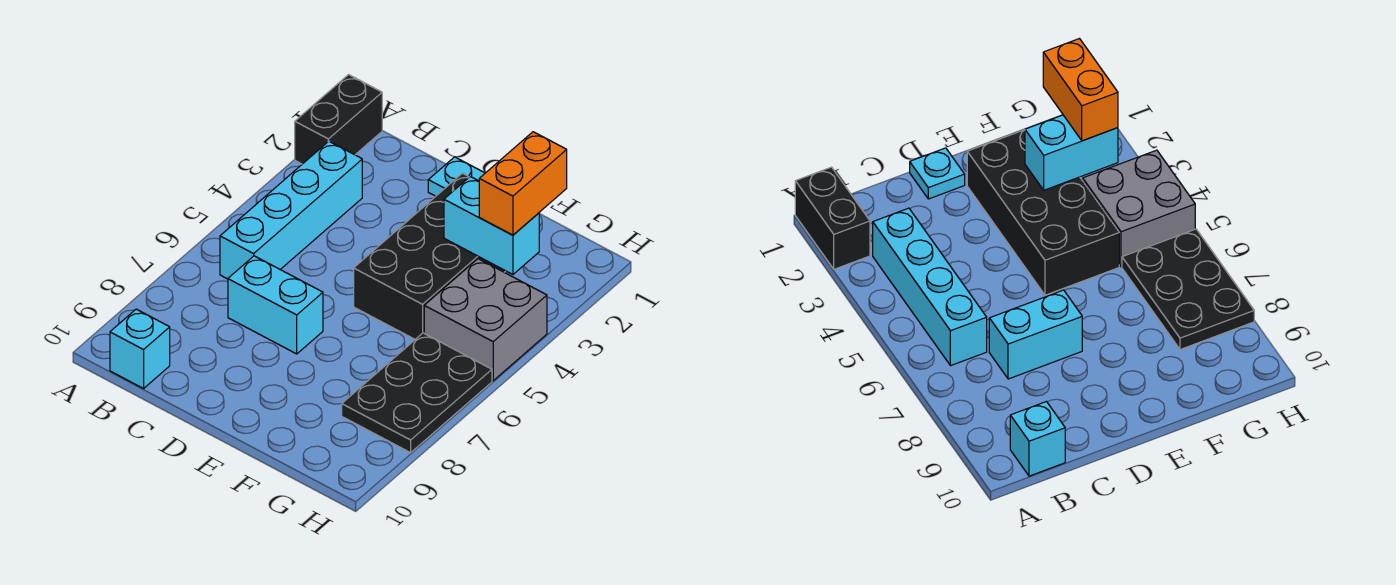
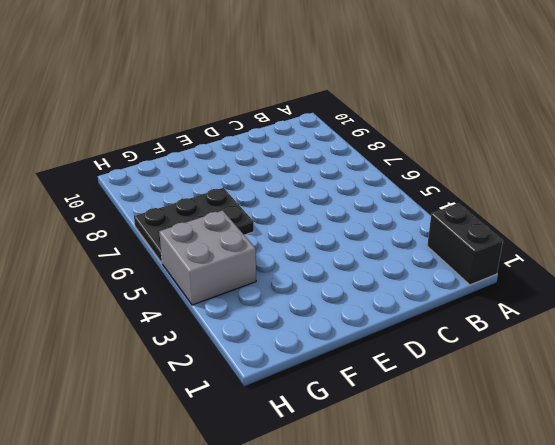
black plate F6:H7 level 1 -> black plate G6:H8 level 1
none -> cyan brick B3:B6 level 1
none -> cyan brick B10 level 1

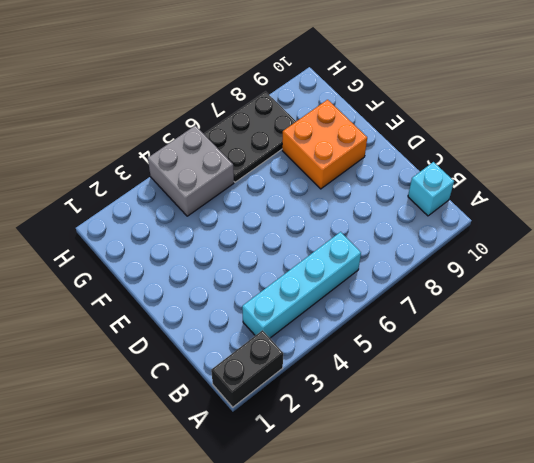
orange brick E8:F9 level 1 -> none
none -> cyan brick C7:D7 level 1
none -> cyan plate D1 level 1

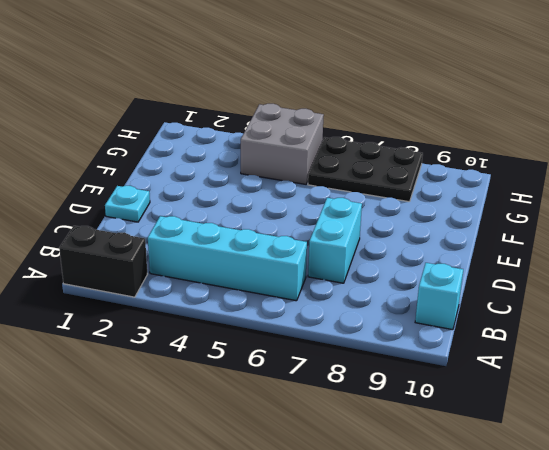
none -> black brick E2:F5 level 1
none -> cyan brick F3:G3 level 2

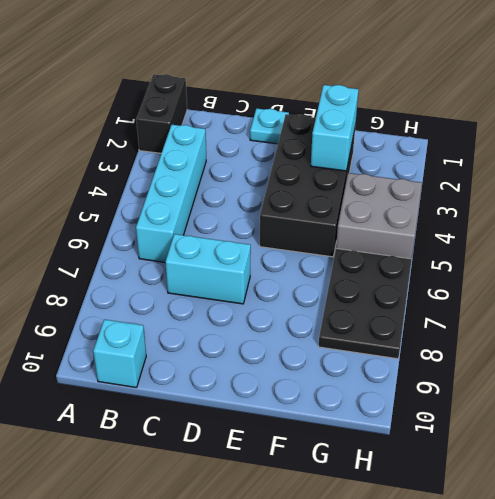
cyan brick F2:F3 level 2 -> cyan brick F3:G3 level 2
none -> orange brick G2:G3 level 3

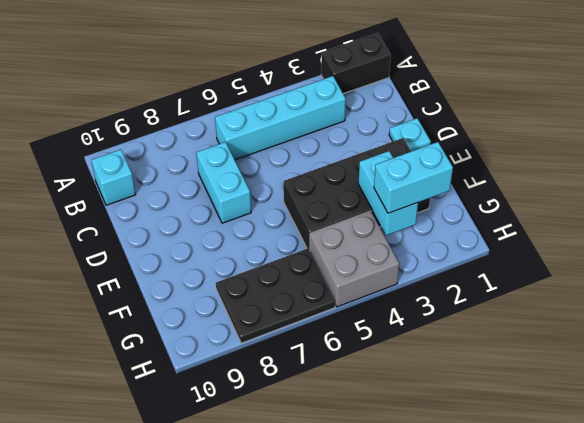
cyan brick G2:G3 level 3 -> orange brick G2:G3 level 3

